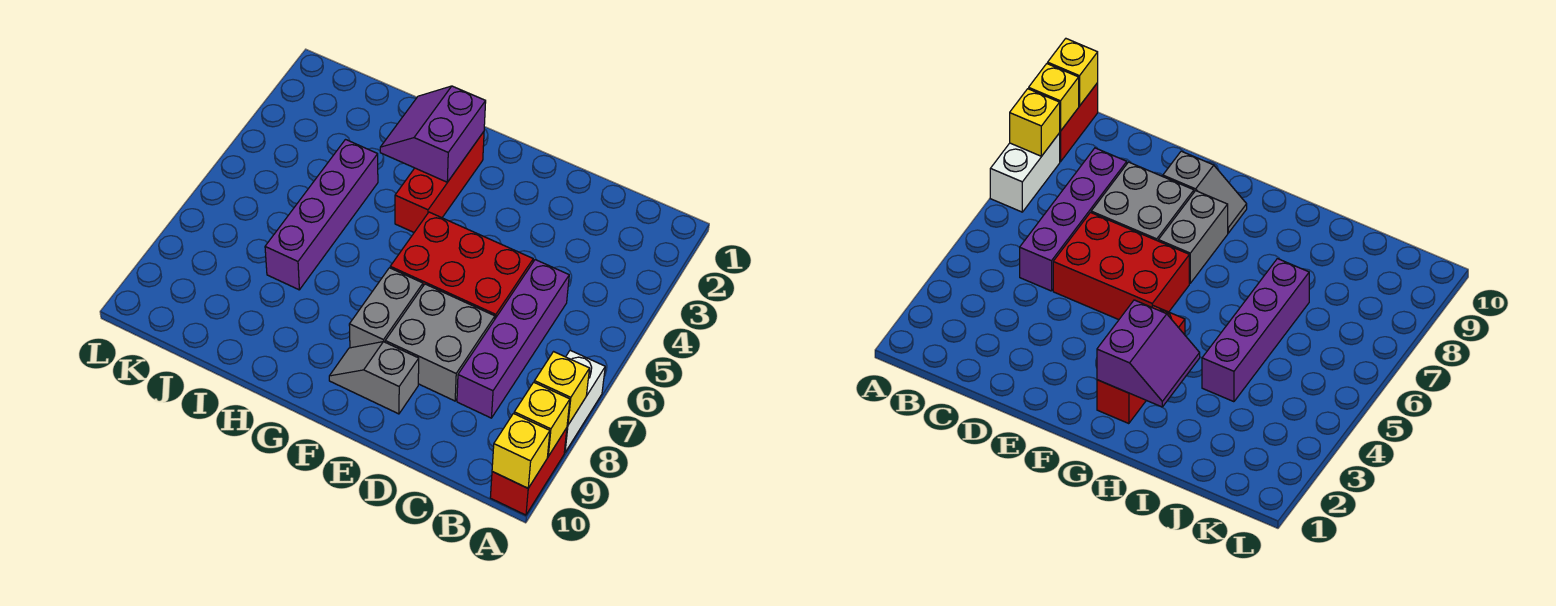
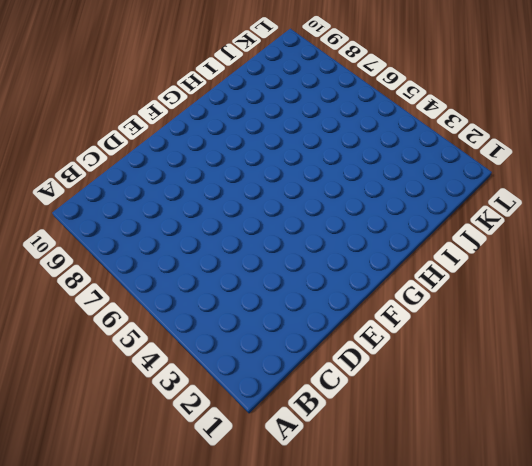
none -> white brick A7:A8 level 1
none -> red brick A9:A10 level 1
none -> purple brick C5:C8 level 1

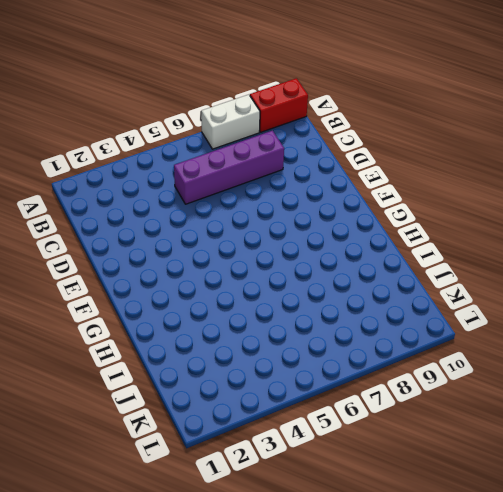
none -> red brick D5:F6 level 1
none -> grey brick D7:E8 level 1
none -> grey slope E9:F9 level 1 top E

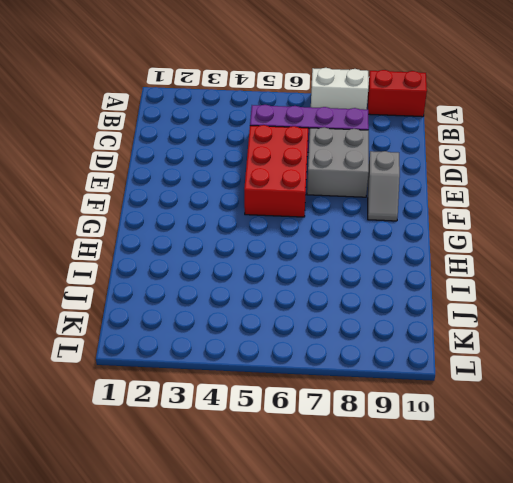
none -> grey brick F7:F8 level 1
none -> red brick G2:G4 level 1
none -> purple brick I4:I7 level 1

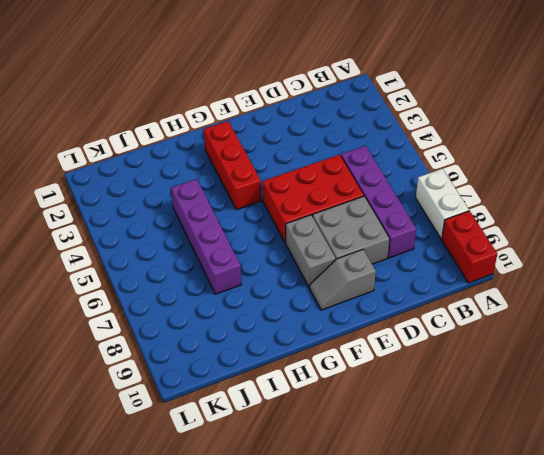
none -> yellow brick A8 level 2
none -> yellow brick A9 level 2
none -> yellow brick A10 level 2

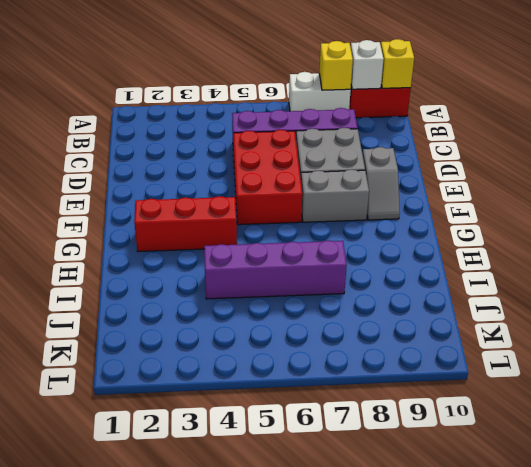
white brick A9 level 2 -> yellow brick A9 level 2
none -> purple slope G2:H3 level 2 top G

